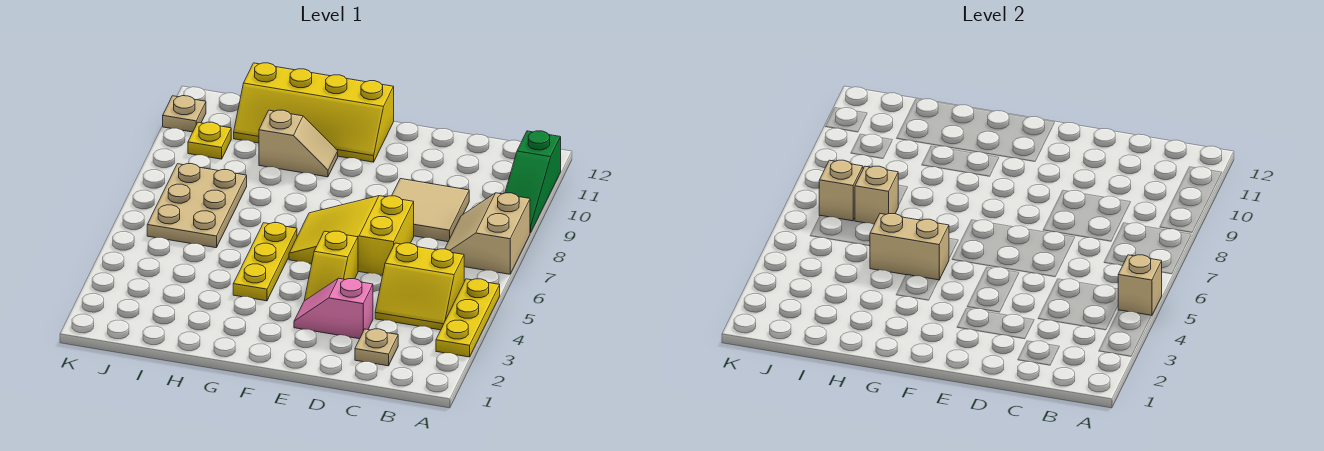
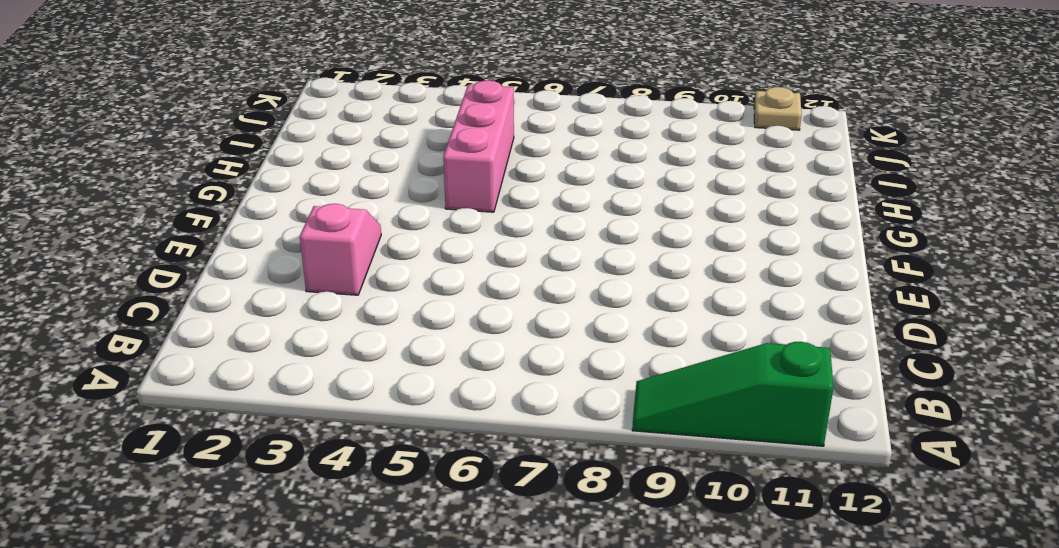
pink brick G5:I5 level 1 -> yellow plate G4:G6 level 1
none -> yellow plate A3:A5 level 1
none -> tan slope A7:B8 level 1 top A
none -> yellow slope B4:C5 level 1 top 5

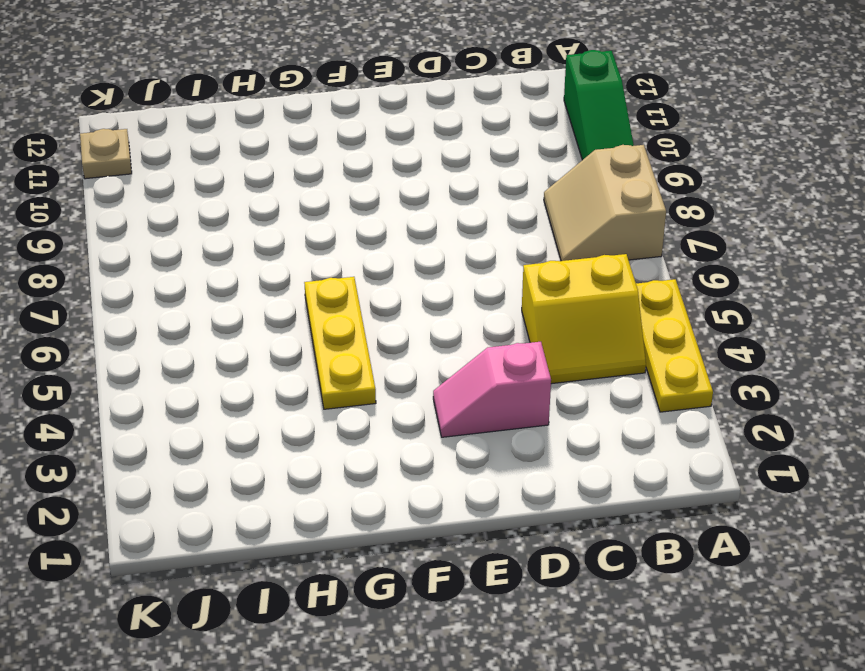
none -> tan plate C2 level 1
none -> tan tile C8:D9 level 1
none -> yellow slope D6:F7 level 1 top D

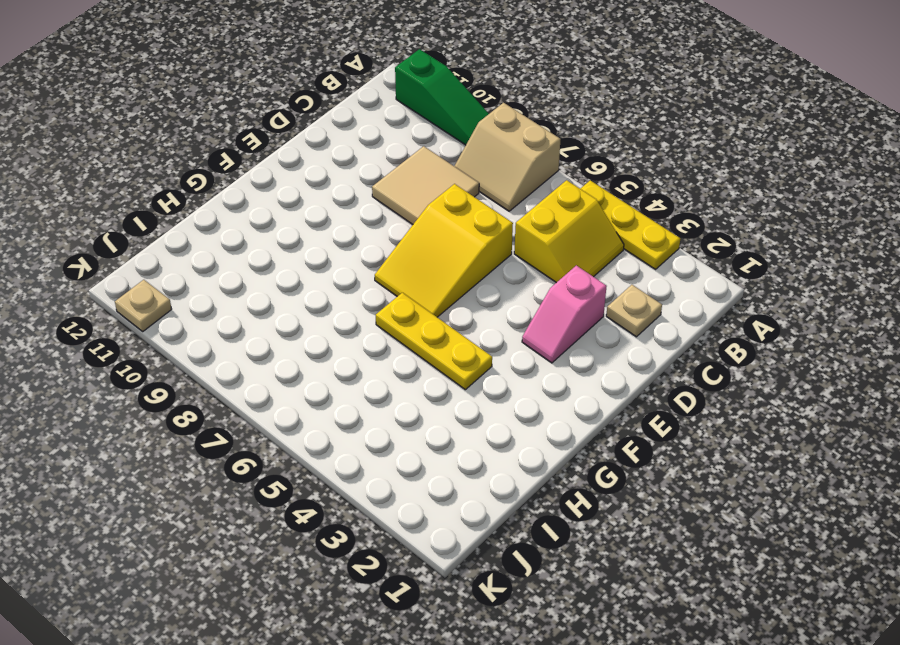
none -> yellow slope E4:E5 level 1 top 5
none -> yellow slope F11:I12 level 1 top 12
none -> tan slope G10:H10 level 1 top H

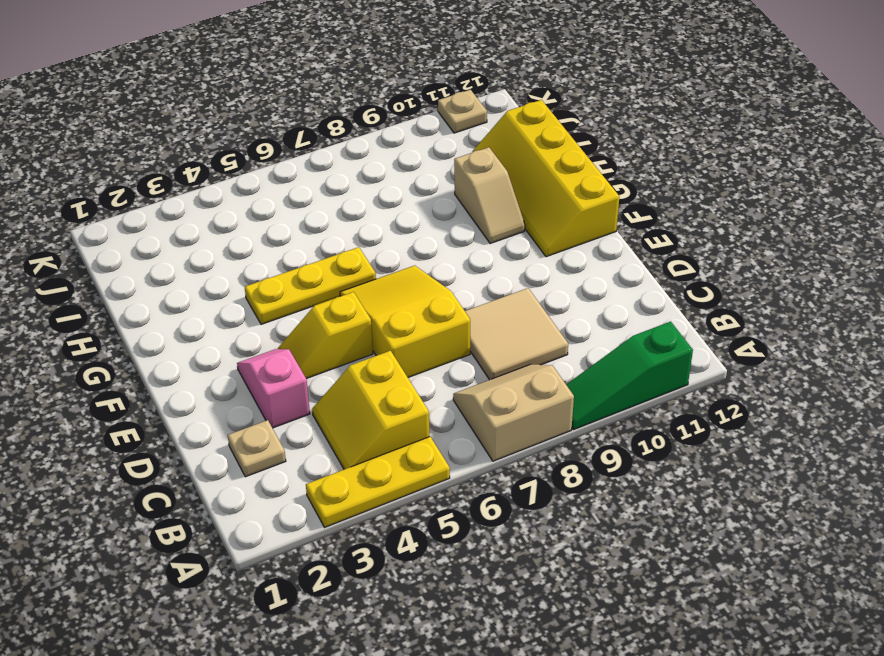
none -> tan plate I6:J8 level 1
none -> yellow plate J10 level 1
none -> tan brick A5 level 2

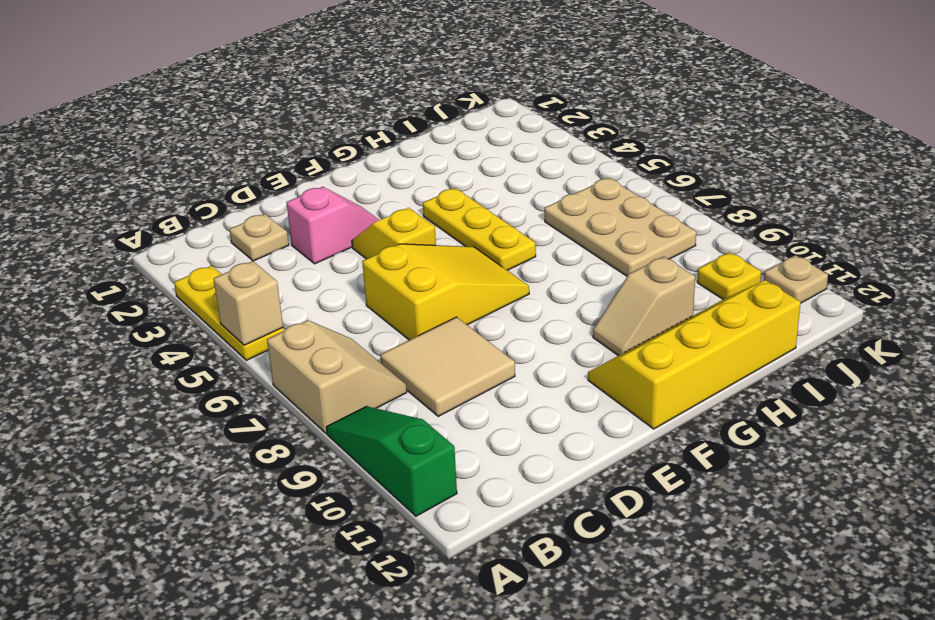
none -> yellow slope B4:C5 level 1 top 5
none -> tan brick G5:H5 level 2
none -> tan brick I7 level 2

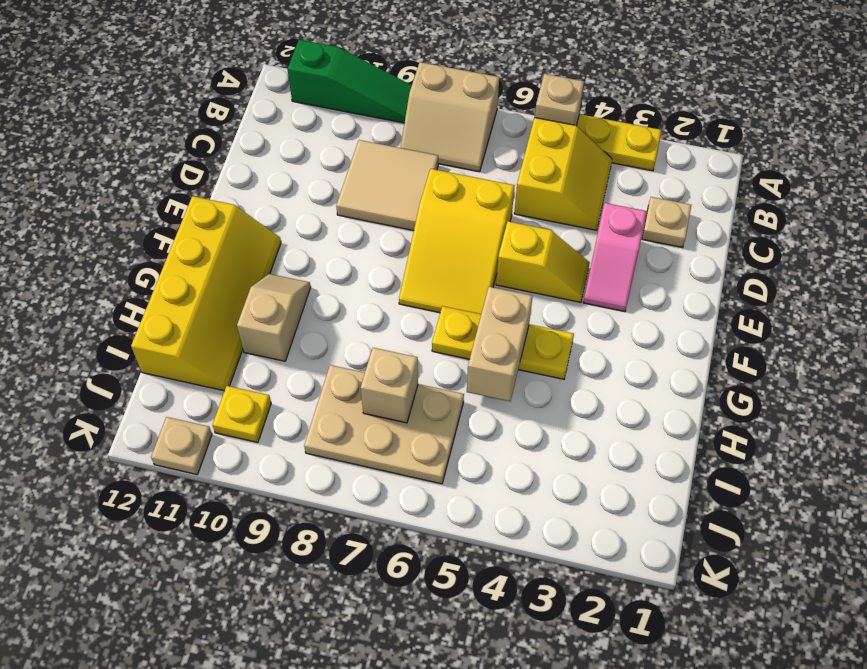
none -> tan brick J7 level 2

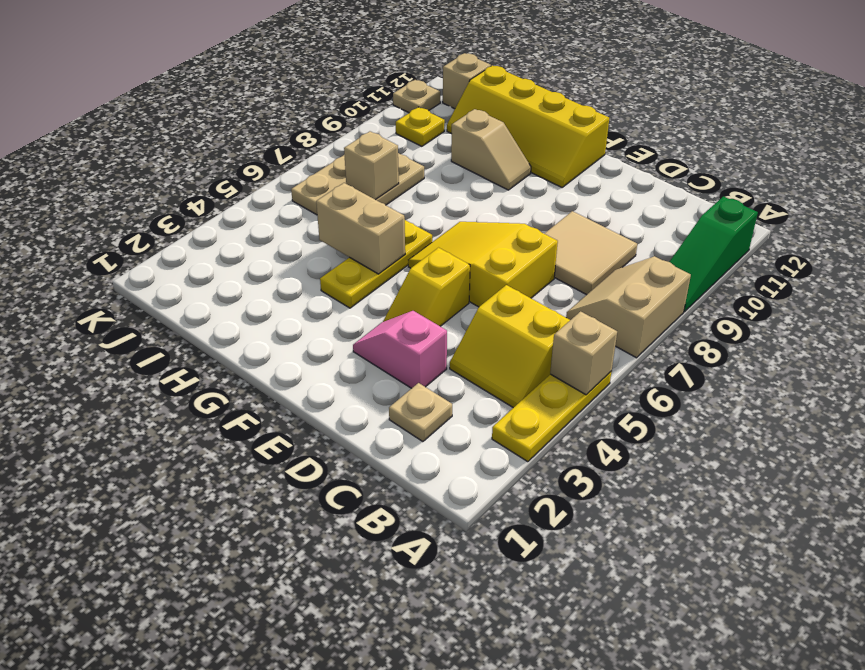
tan brick J12 level 1 -> tan brick J7 level 2

